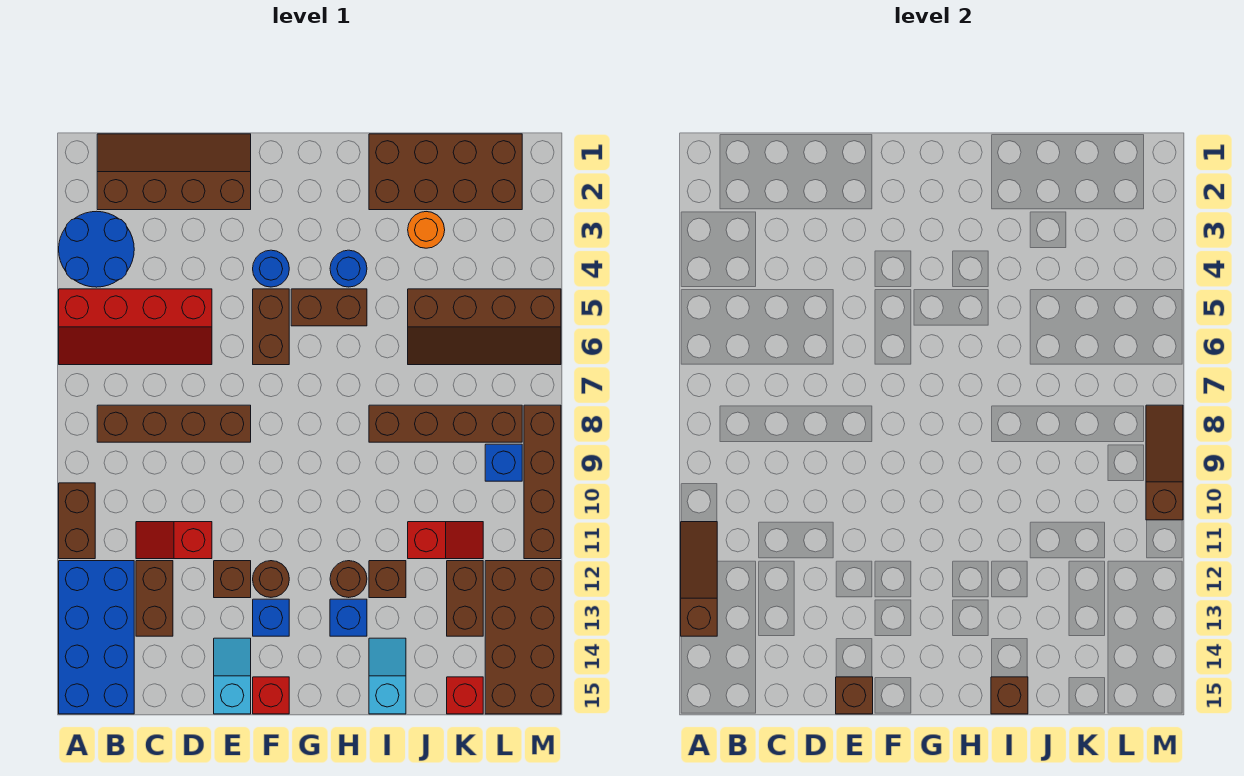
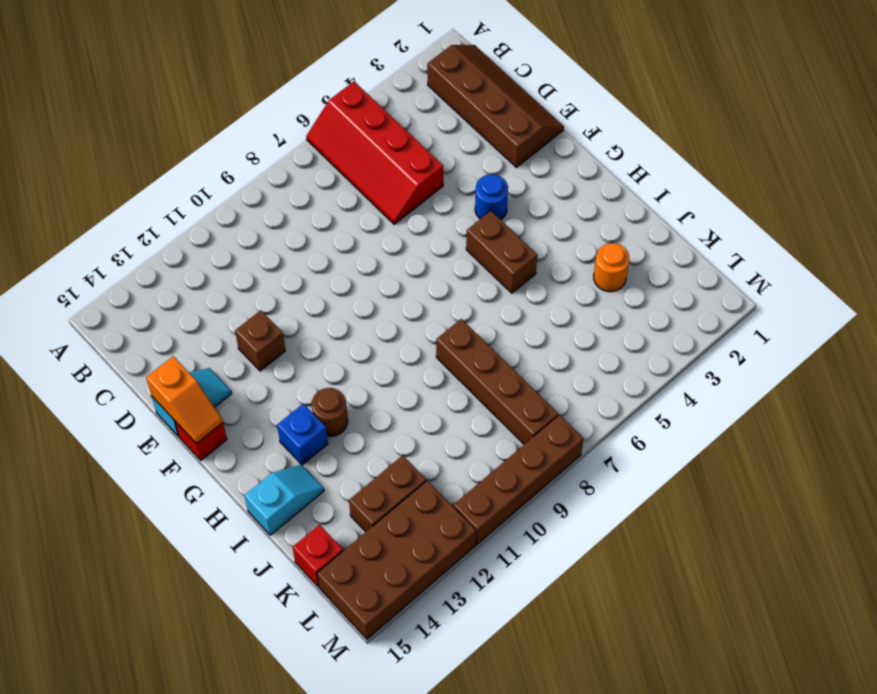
orange slope E15:F15 level 2 top E -> brown brick E15 level 2
none -> blue round brick A3:B4 level 1
none -> brown brick A10:A11 level 1
none -> blue brick A12:B15 level 1
none -> brown brick B8:E8 level 1

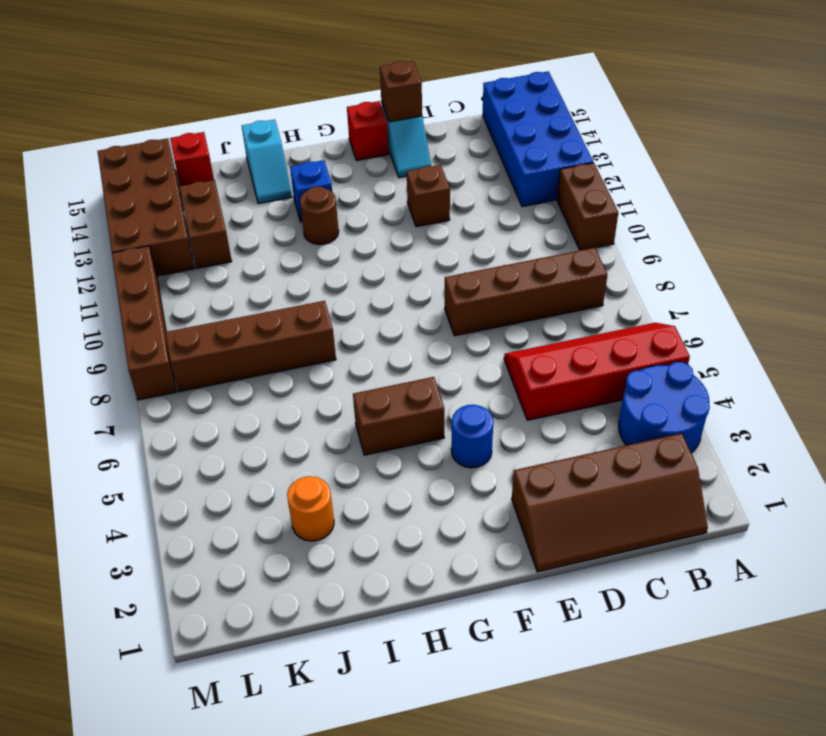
none -> red slope C11:D11 level 1 top D
none -> brown brick C12:C13 level 1
none -> brown brick F5:F6 level 1
none -> brown round brick F12 level 1

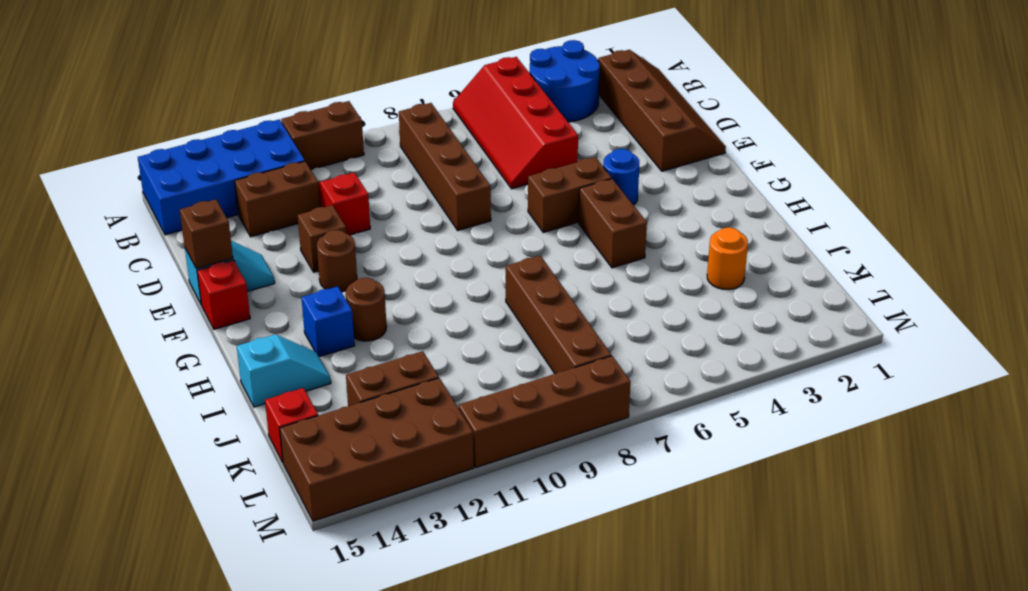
none -> blue brick F13 level 1
none -> blue round brick H4 level 1
none -> brown brick I1:L2 level 1
none -> brown brick I12 level 1

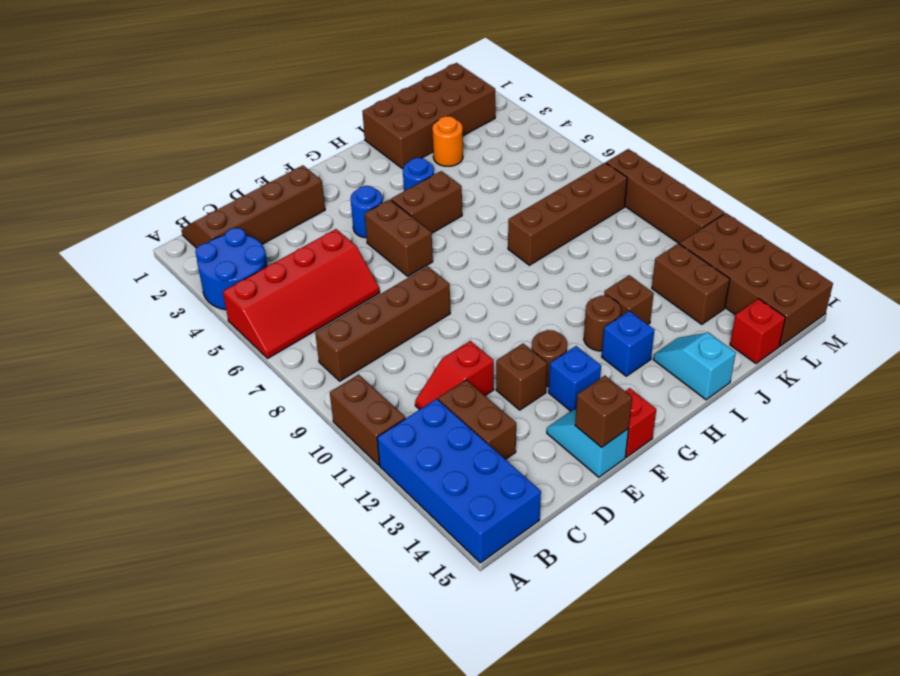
none -> brown slope J5:M6 level 1 top 5
none -> red slope J11:K11 level 1 top J
none -> blue brick L9 level 1
none -> brown slope A11:A13 level 2 top 13

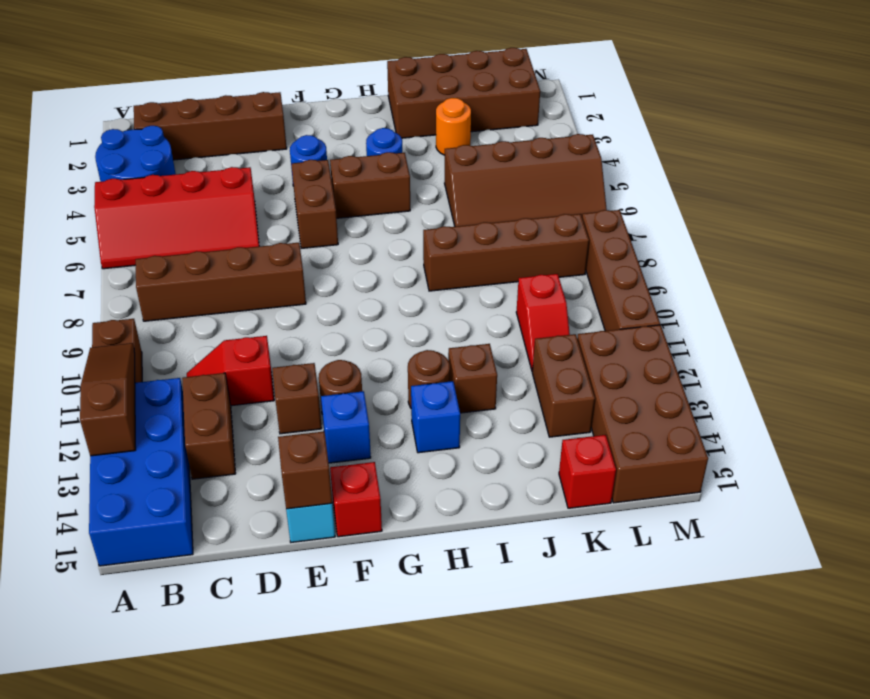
red slope K10:K11 level 1 top 10 -> red slope J11:K11 level 1 top J
none -> cyan slope I14:I15 level 1 top 15
none -> blue brick L9 level 1
none -> brown brick I15 level 2
none -> brown slope M8:M10 level 2 top 10

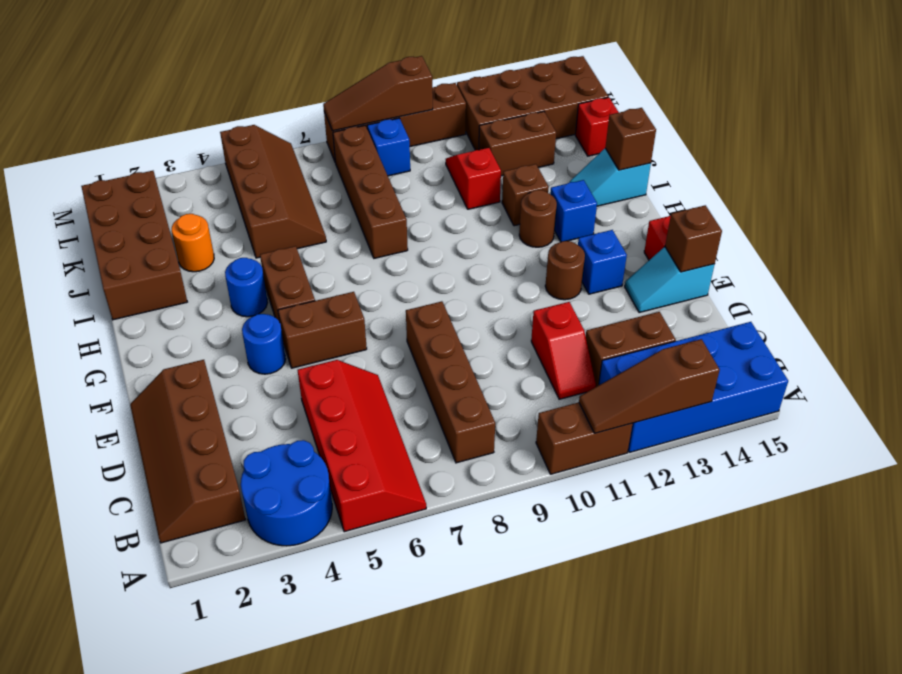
none -> brown brick E12 level 1

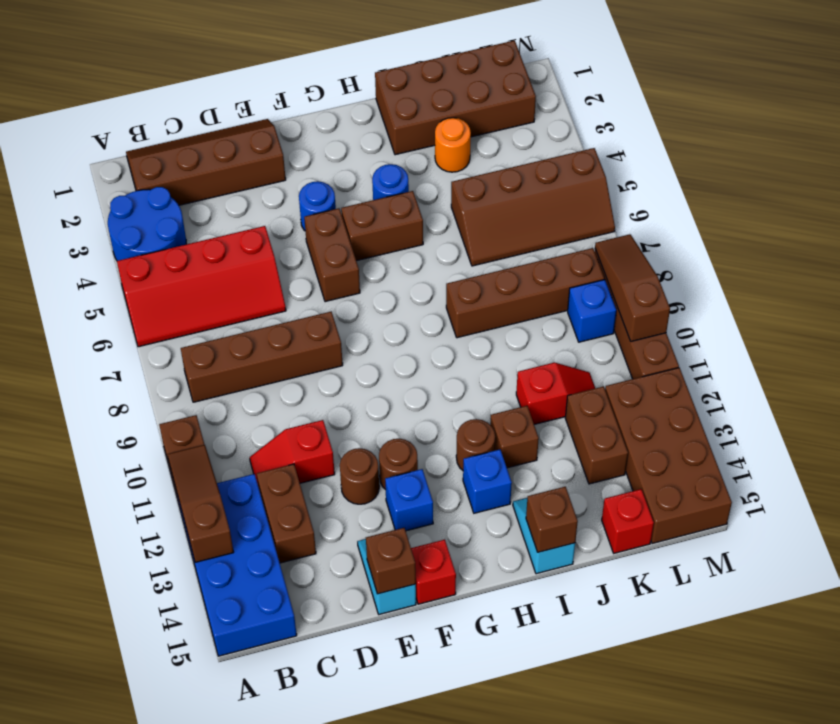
brown round brick E12 level 1 -> brown brick E12 level 1

